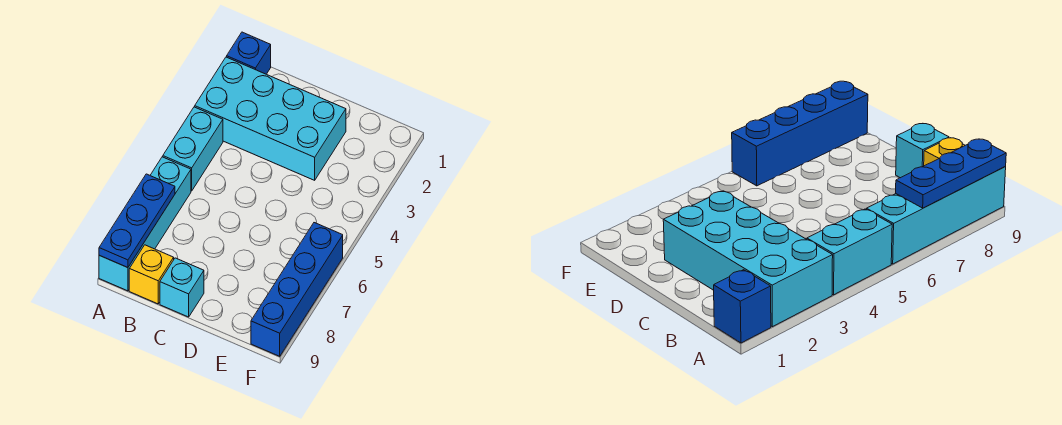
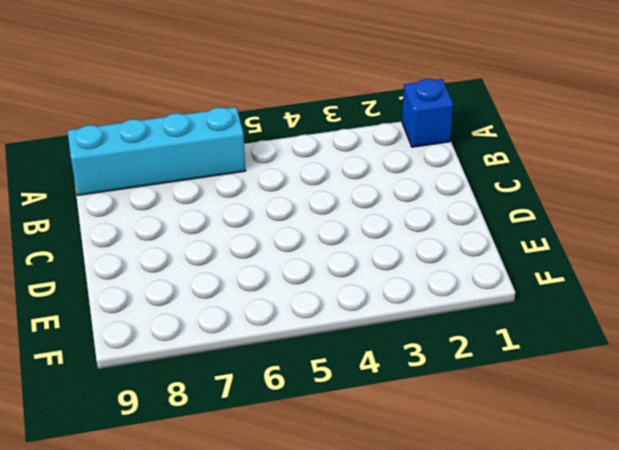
none -> cyan brick A2:D3 level 1
none -> cyan brick A4:A5 level 1

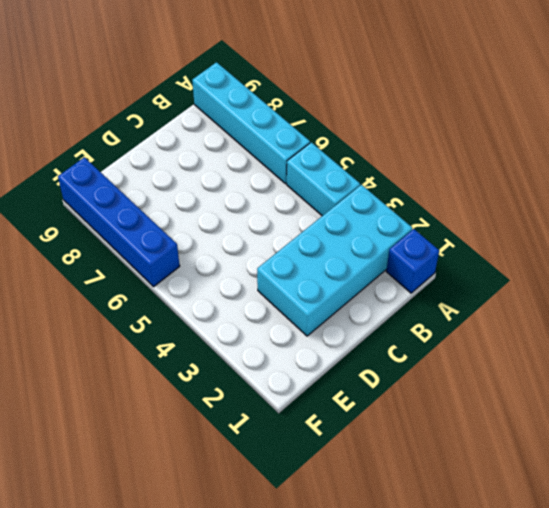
none -> yellow brick B9 level 1
none -> cyan brick C9 level 1

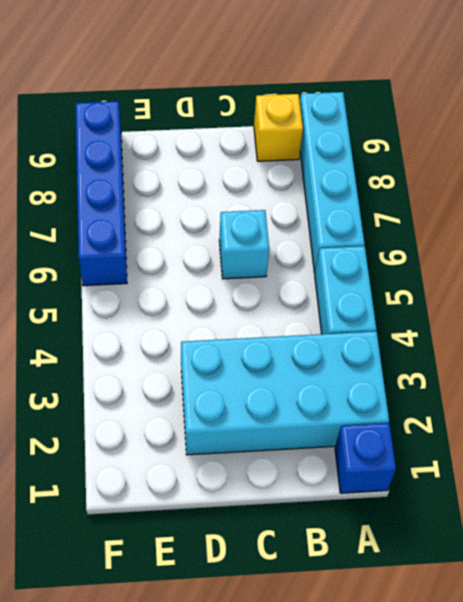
cyan brick C6 level 1 -> cyan brick C9 level 1
none -> blue plate A7:A9 level 2

